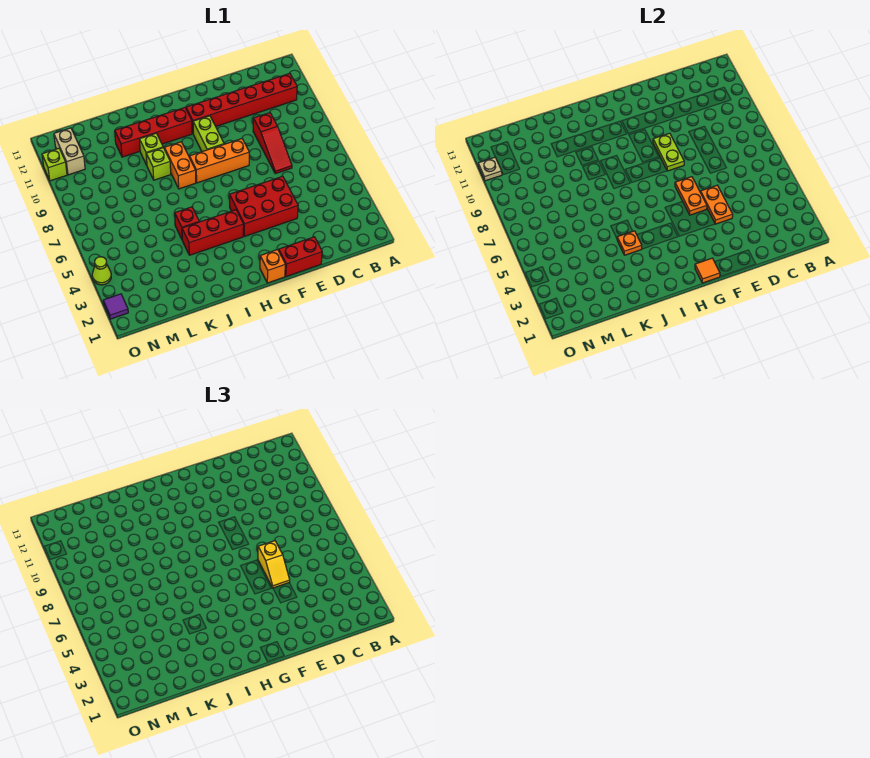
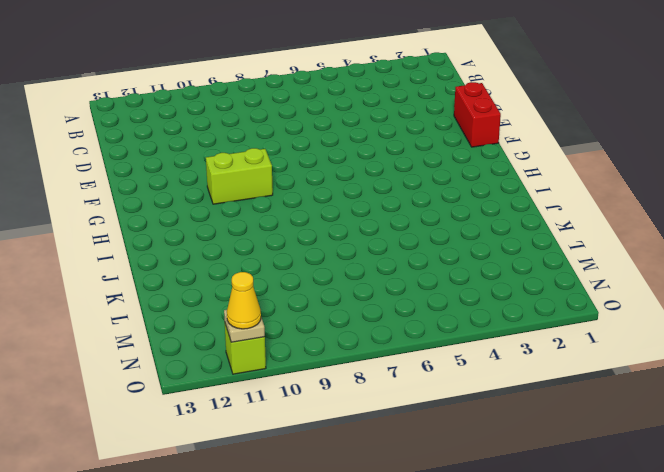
yellow cone O11 level 3 -> none
none -> red brick B11:G11 level 1
none -> red slope D7:D9 level 1 top 9
none -> red brick E4:G5 level 1

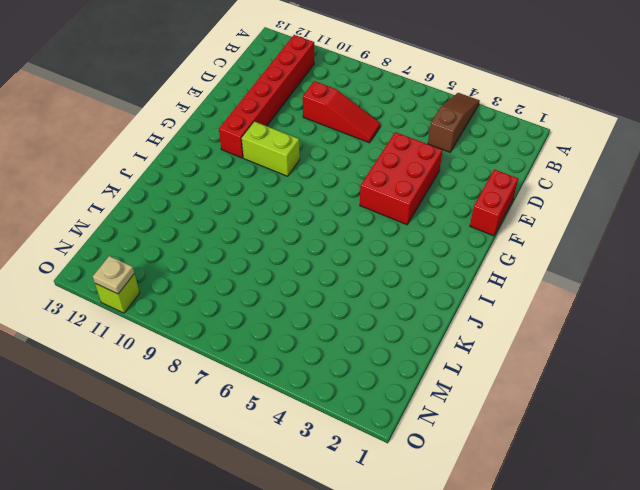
brown slope A4:C4 level 1 top C -> none
none -> orange brick F8:H8 level 1
none -> orange brick G1 level 1
none -> red brick H4:J4 level 1

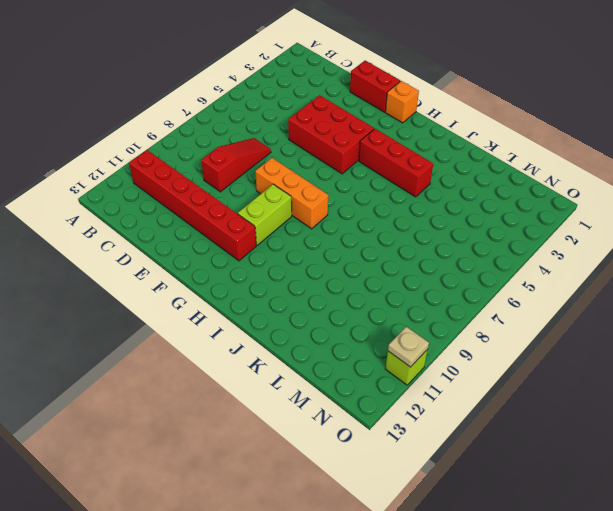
none -> red brick H11:K11 level 1
none -> orange brick I8:I9 level 1
none -> red brick J5 level 1

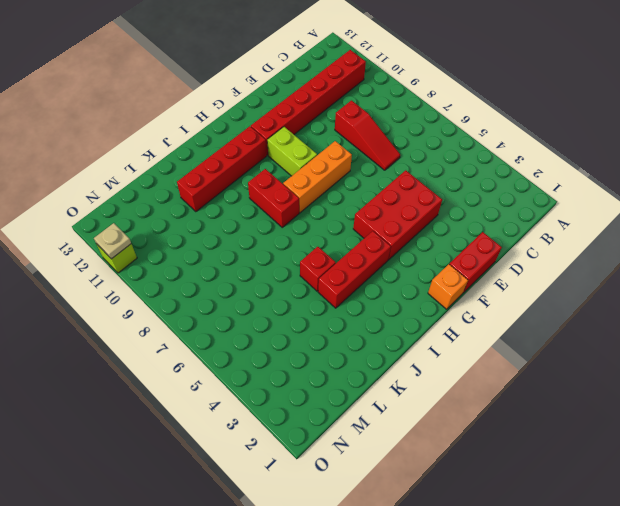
red brick I8:I9 level 1 -> orange brick I8:I9 level 1
none -> lime brick J9 level 1
none -> lime brick J10 level 1
none -> tan brick N11:N12 level 1

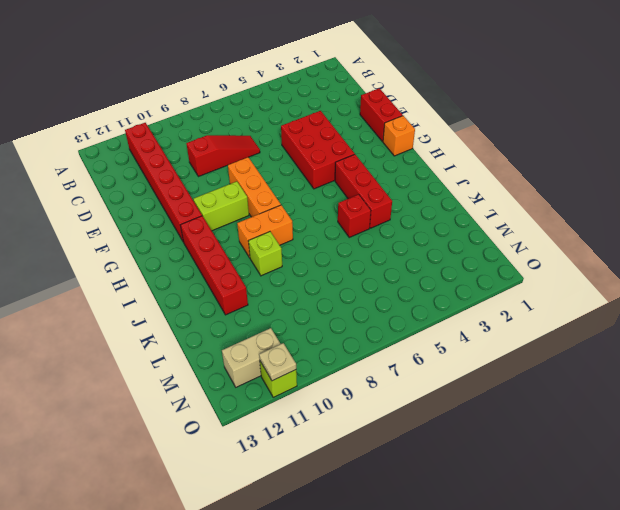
none -> lime brick J10 level 1
none -> purple tile O2 level 1
none -> lime cone O4 level 1

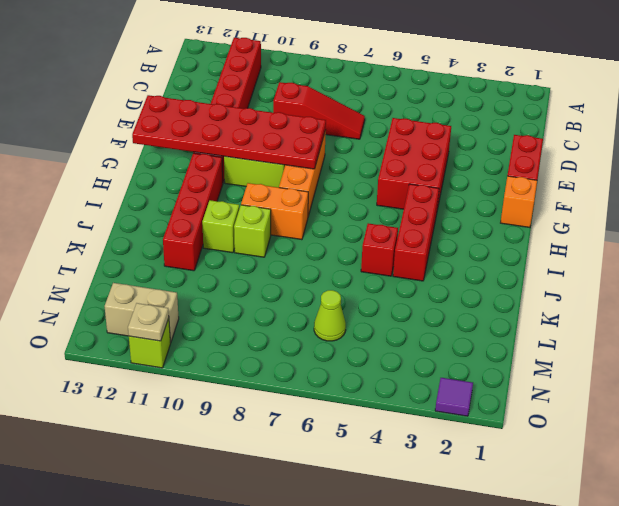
red plate F8:G13 level 2 -> lime plate F8:F9 level 2
lime cone M6 level 1 -> lime cone O4 level 1
none -> orange plate E4:E5 level 2
none -> orange plate F5:F6 level 2
none -> orange tile G1 level 2

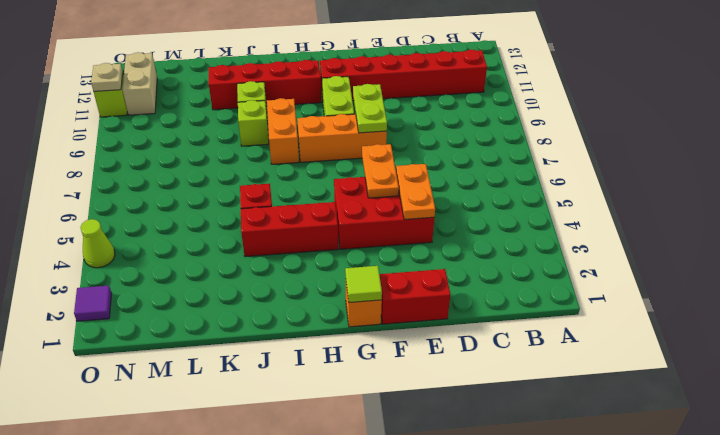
lime tile G1 level 2 -> orange tile G1 level 2
none -> red slope D7:D9 level 1 top 9
none -> orange plate J4 level 2
none -> yellow slope E5:E6 level 3 top 6

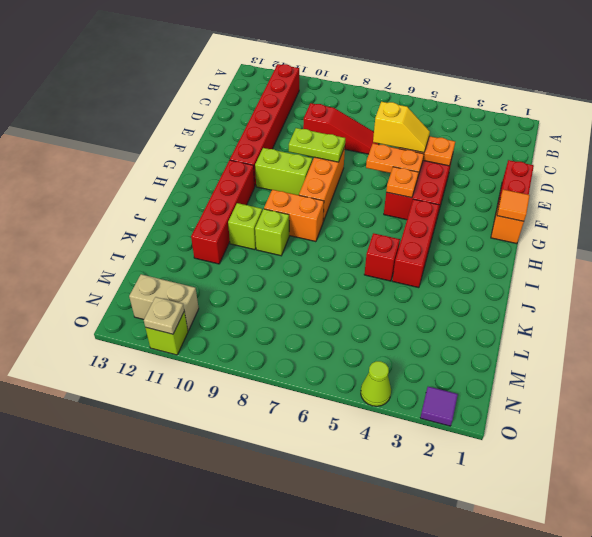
orange plate G5 level 2 -> orange plate J4 level 2

